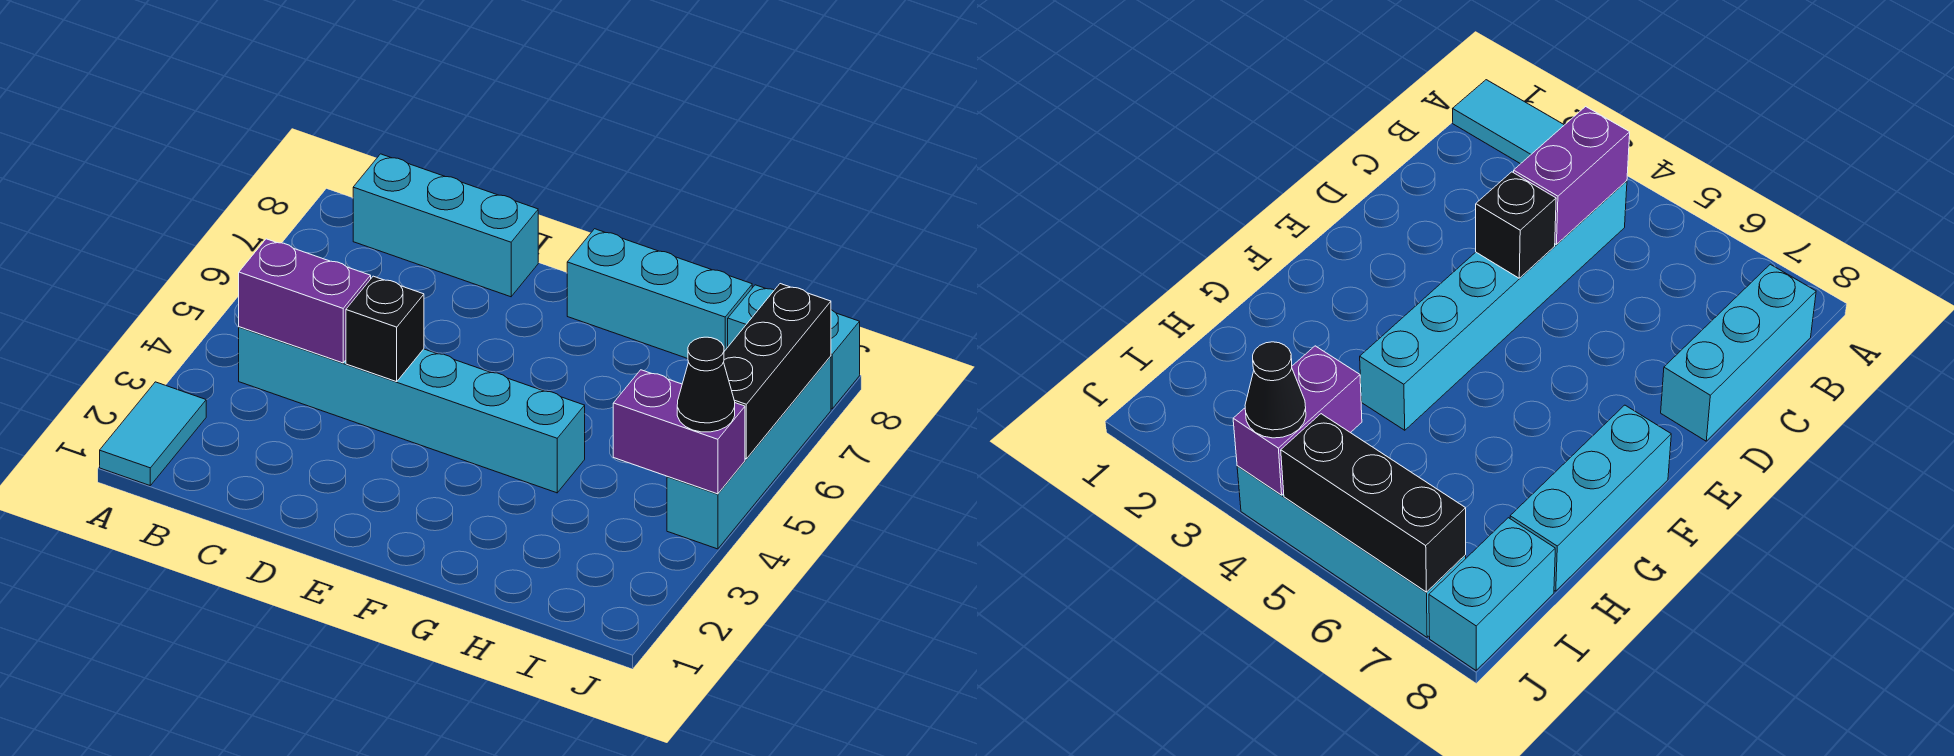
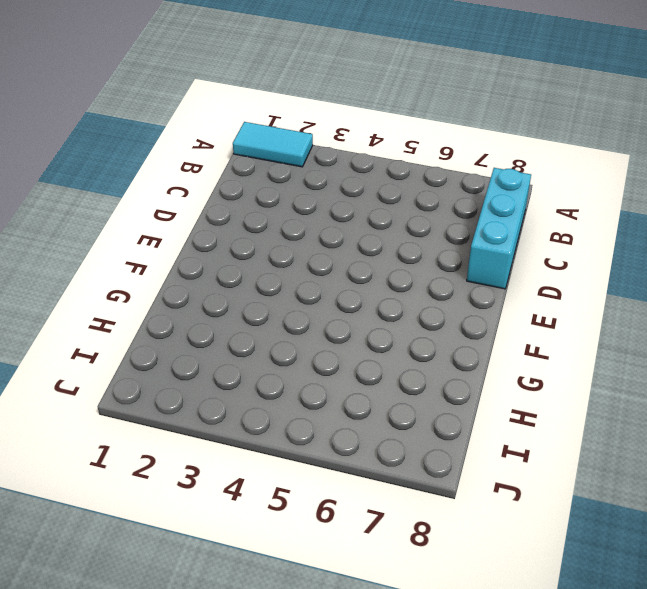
none -> cyan brick B4:G4 level 1
none -> cyan brick F8:H8 level 1

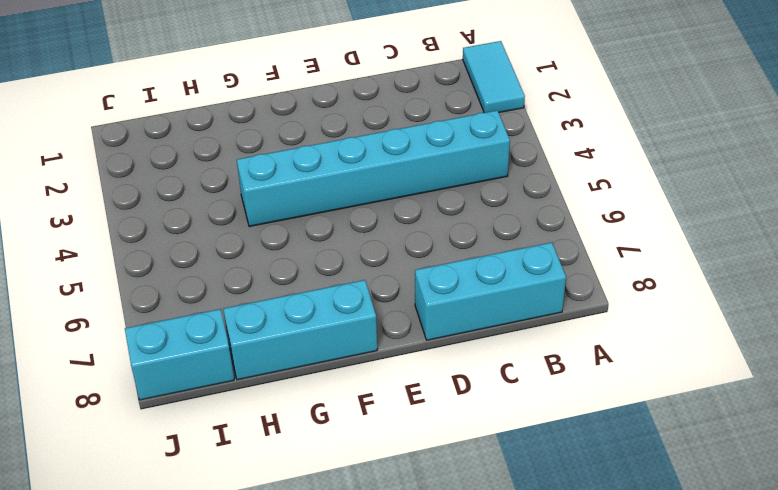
none -> cyan brick J4:J7 level 1
none -> purple brick B4:C4 level 2

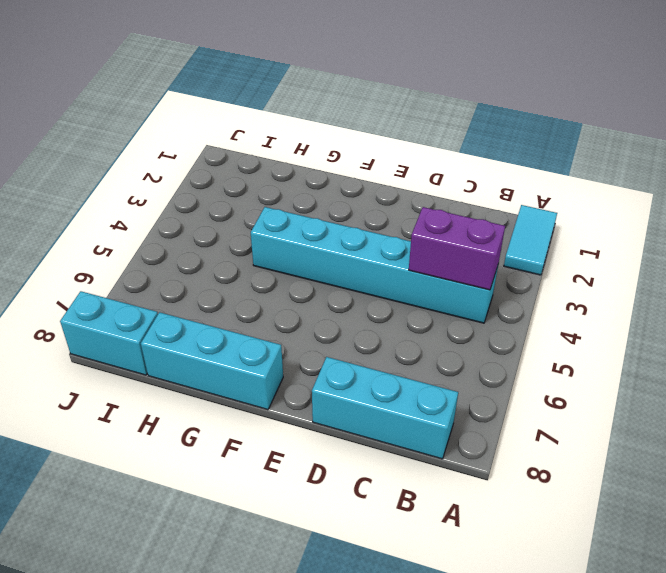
none -> cyan brick J4:J7 level 1
none -> black brick D4 level 2

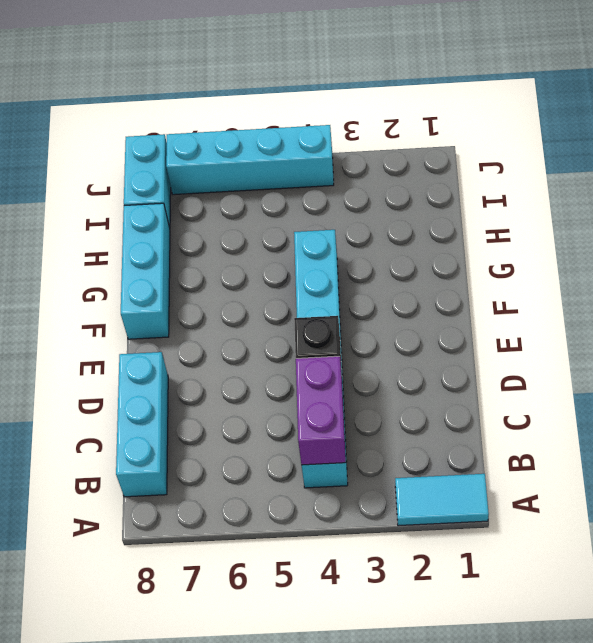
none -> purple brick I4:J4 level 2
none -> black brick J5:J7 level 2

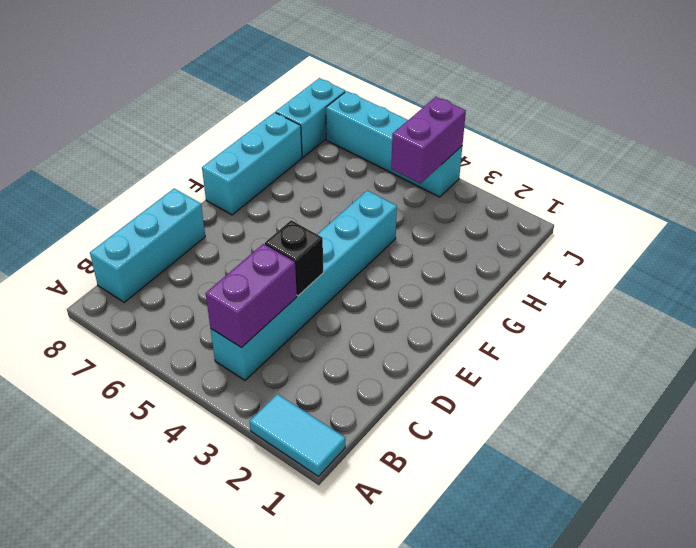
none -> black brick J5:J7 level 2
none -> black cone J4 level 3

